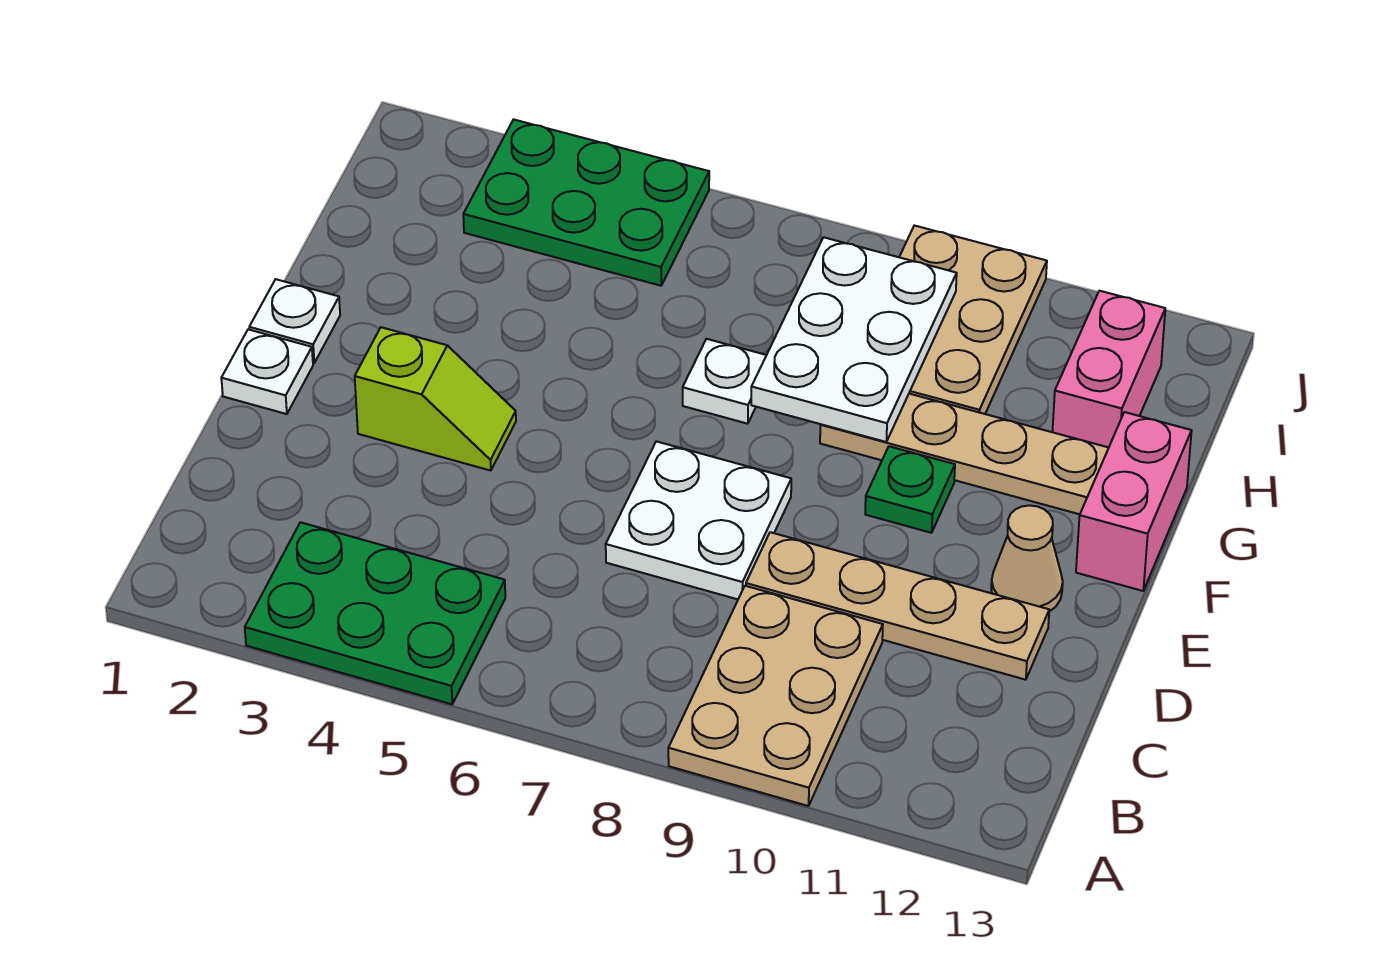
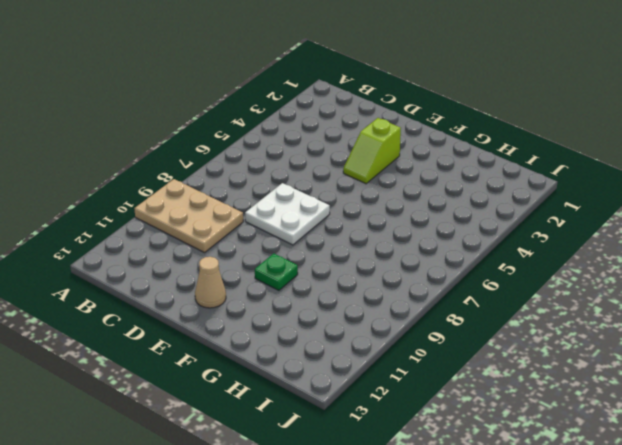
none -> green plate A3:B5 level 1
none -> tan plate D9:D12 level 1
none -> white plate E1 level 1

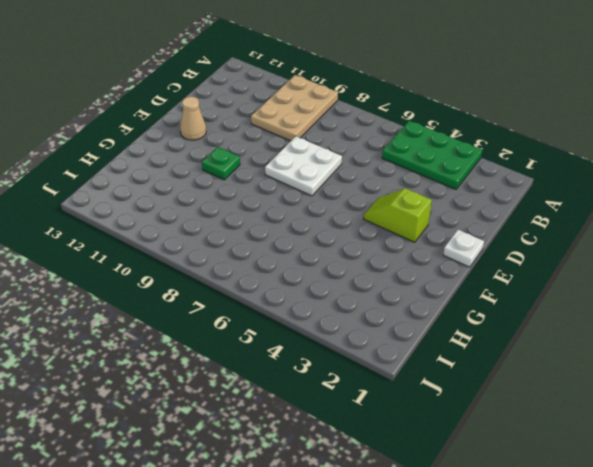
none -> tan plate D9:D12 level 1
none -> white plate F1 level 1
none -> pink brick F13:G13 level 1

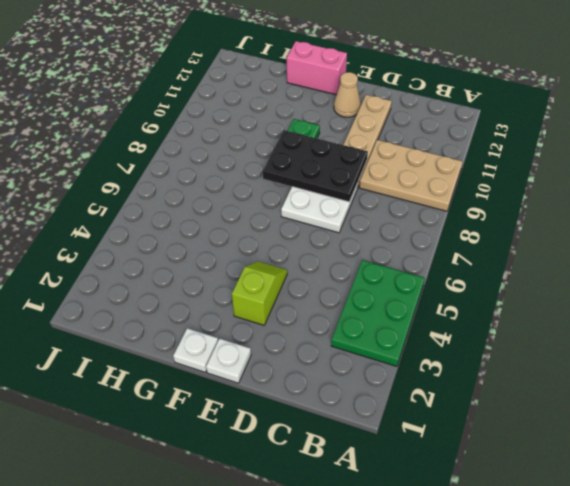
black plate D8:F9 level 2 -> none
none -> white plate G7 level 1
none -> tan plate G9:G12 level 1
none -> tan plate H9:J10 level 1

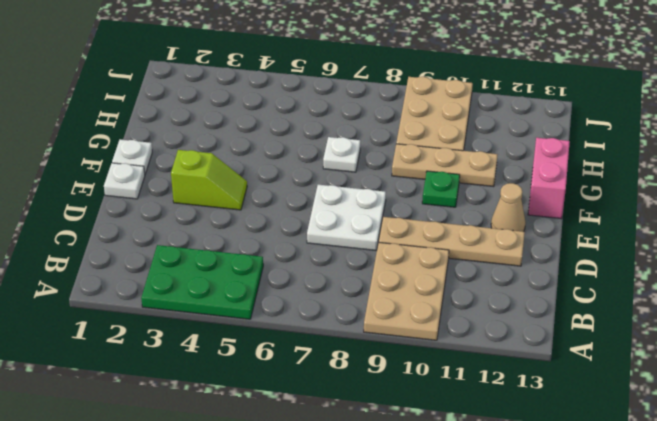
tan plate G9:G11 level 1 -> tan plate G9:G12 level 1
none -> pink brick H12:I12 level 1
none -> green plate I3:J5 level 1
none -> white plate G8:I9 level 2

